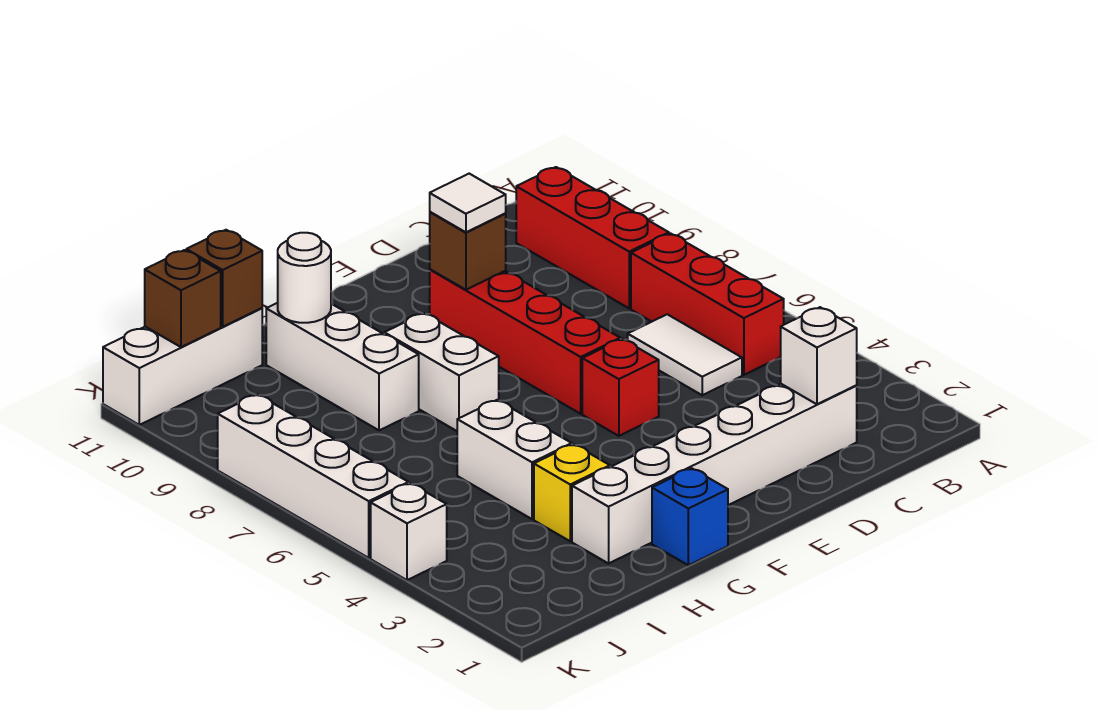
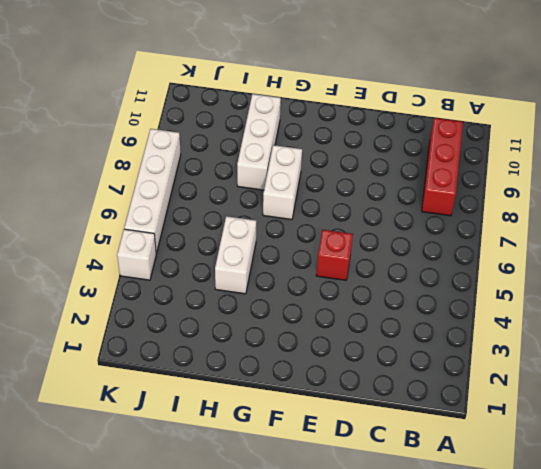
none -> red brick B5:B7 level 1
none -> white brick C2:H2 level 1
none -> white tile C5:C6 level 1

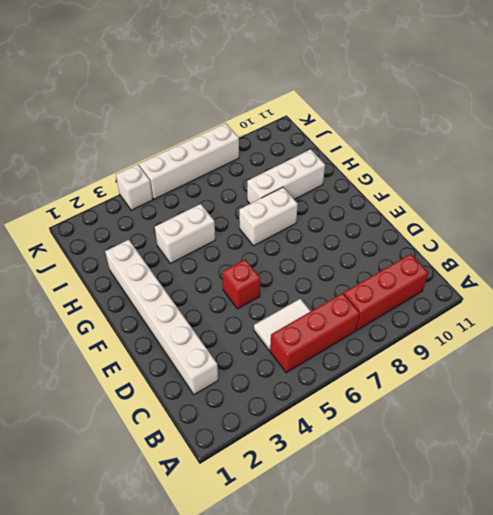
none -> red brick E6:E9 level 1
none -> blue brick G1 level 1
none -> yellow brick H3 level 1

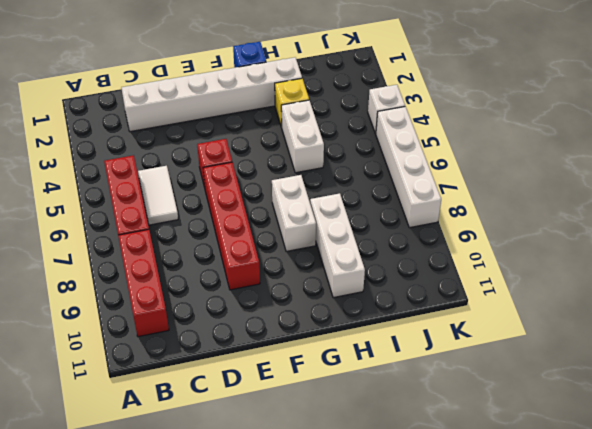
none -> white brick I11:K11 level 1
none -> white brick C2 level 2
none -> brown brick E9 level 2

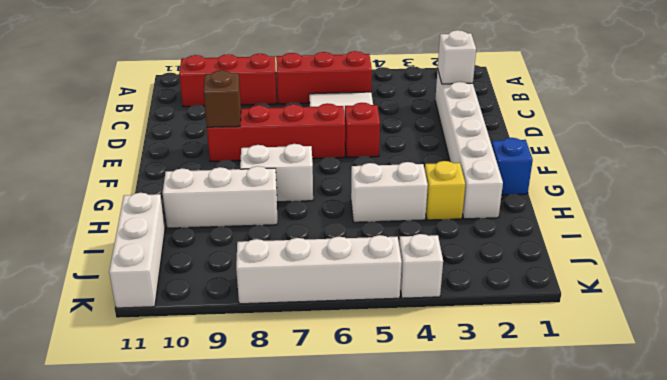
none -> white round brick H10 level 2
none -> brown brick I11 level 2
none -> brown brick J11 level 2

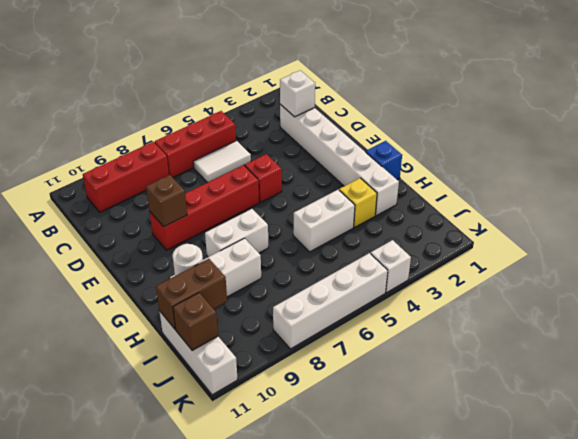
brown brick I10:I11 level 2 -> brown brick I11 level 2
none -> white tile E9 level 3

